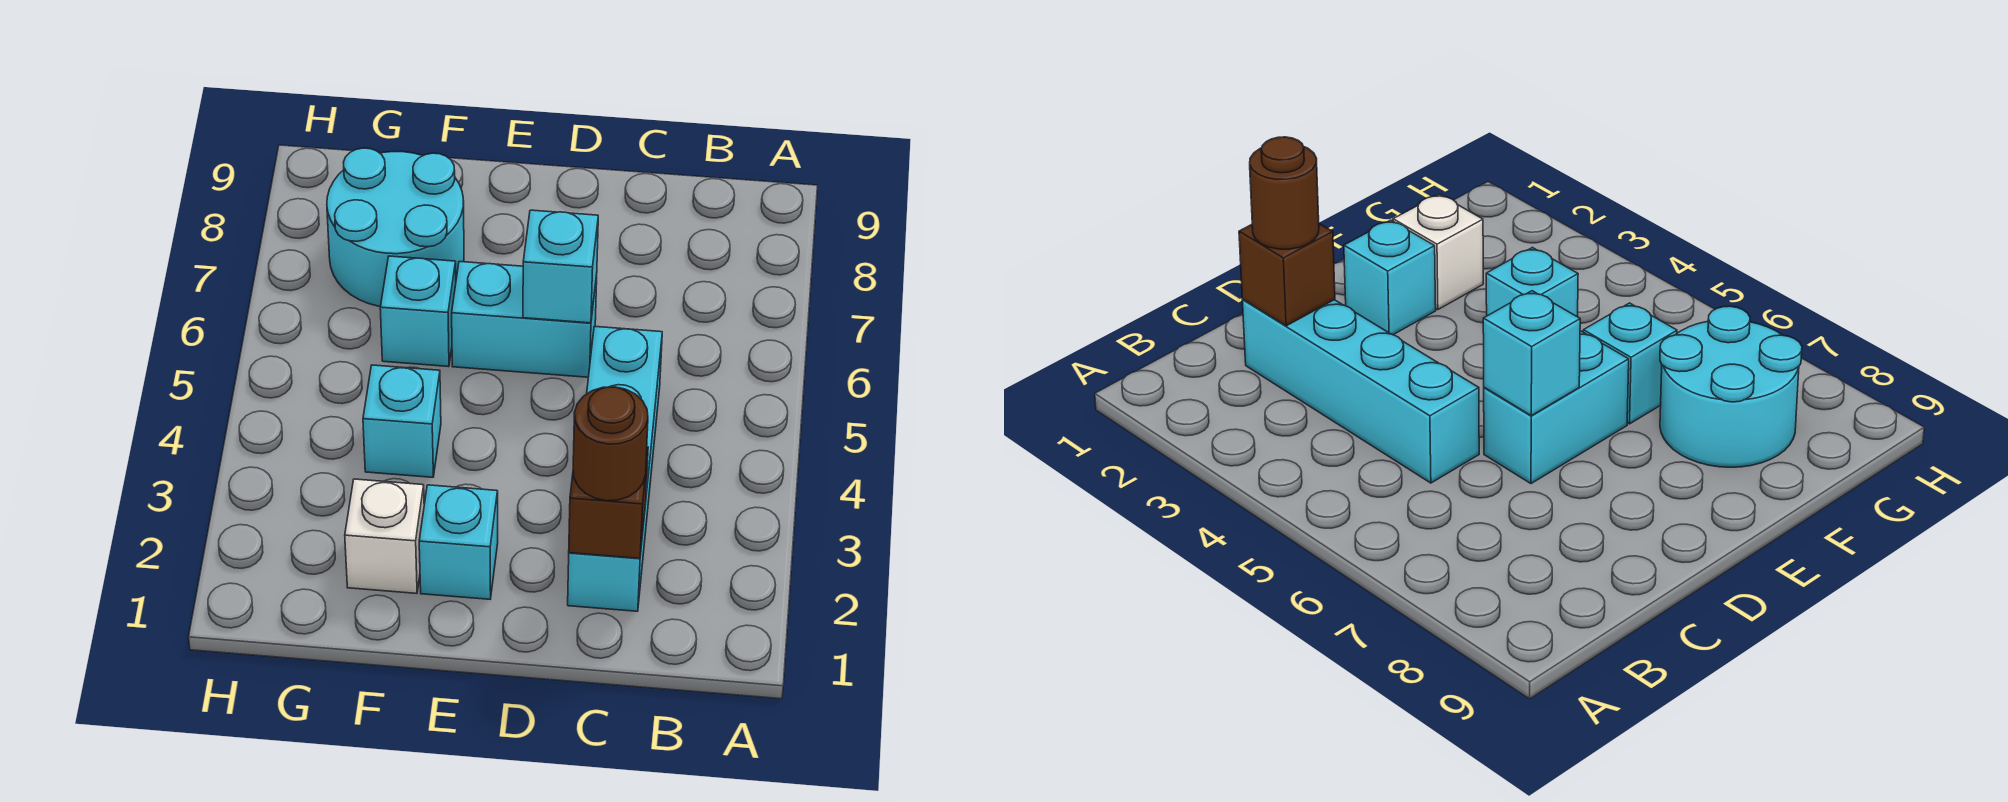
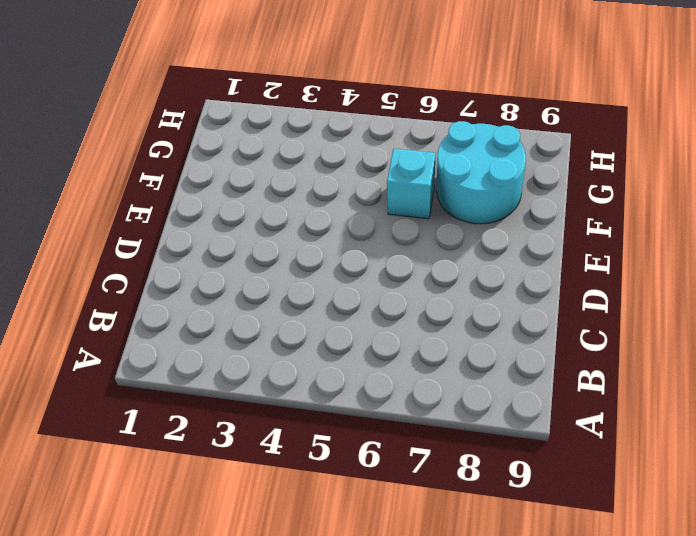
none -> cyan brick C2:C5 level 1
none -> cyan brick D6:E6 level 1

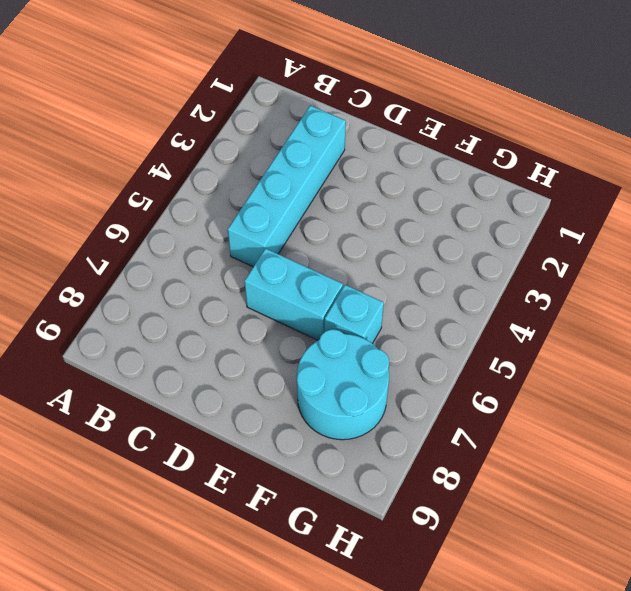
none -> cyan brick E2 level 1
none -> white brick F2 level 1

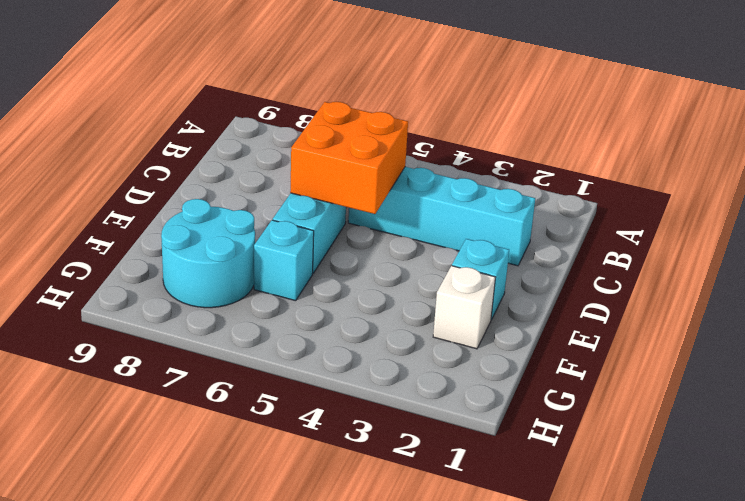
orange brick C5:D6 level 2 -> cyan brick D6 level 2
none -> cyan brick F4 level 1
none -> brown brick C2 level 2

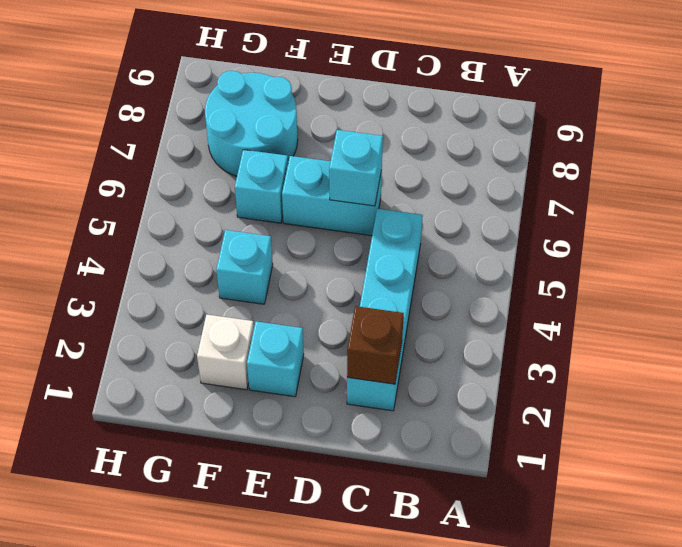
none -> brown round brick C2 level 3

